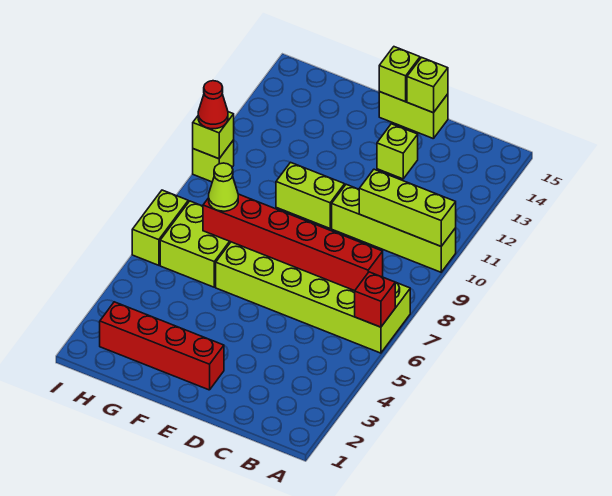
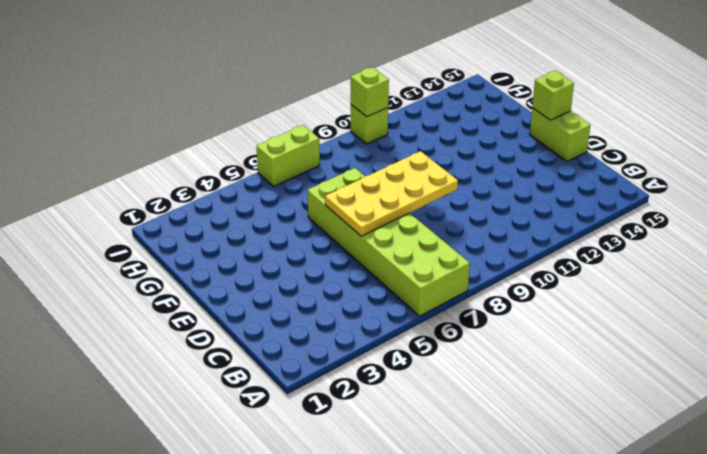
yellow plate D6:E9 level 2 -> red brick B7:G7 level 2
none -> lime brick A10:D10 level 1
none -> lime brick D13 level 1
none -> red brick E2:H2 level 1

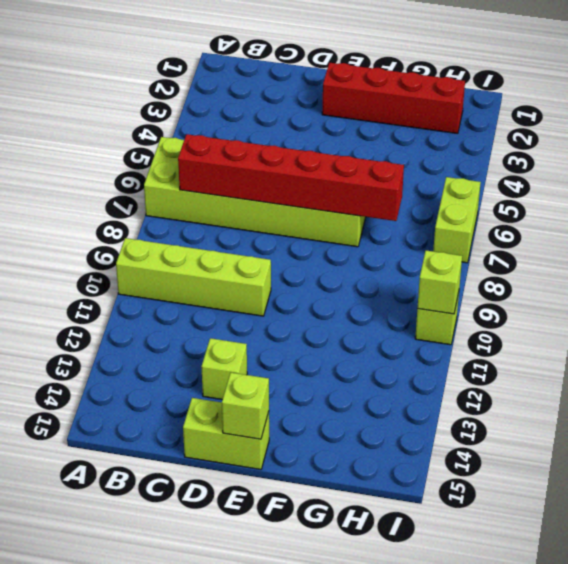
none -> lime brick E10:F10 level 1
none -> lime brick G6:H7 level 1
none -> red brick A6 level 2

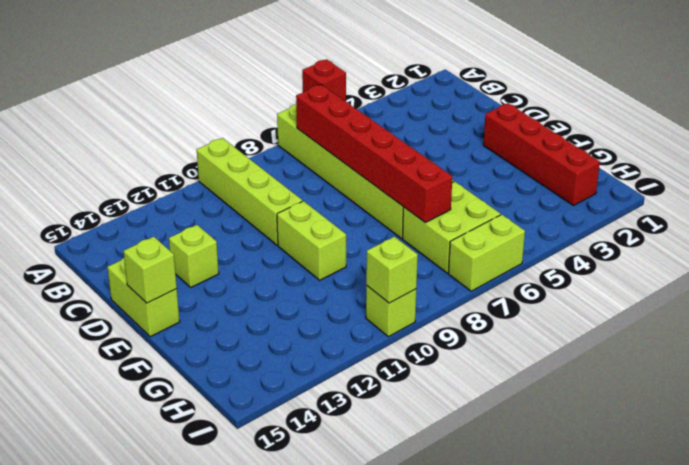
none -> lime brick A10:C10 level 2
none -> lime brick D15 level 2
none -> lime cone G7 level 3

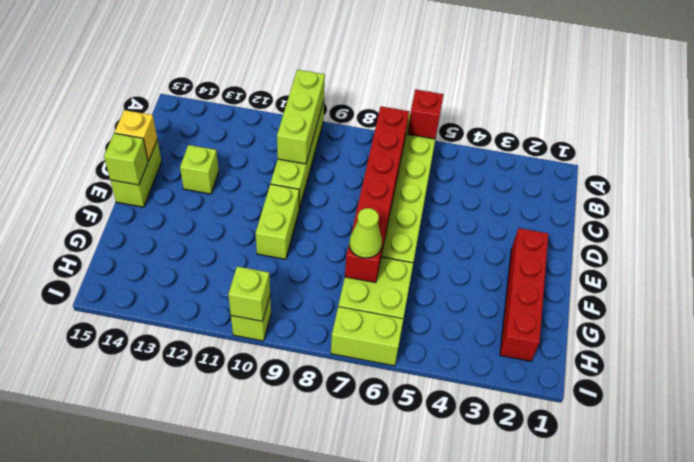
yellow brick D15 level 2 -> lime brick D15 level 2
none -> red cone I10 level 3

